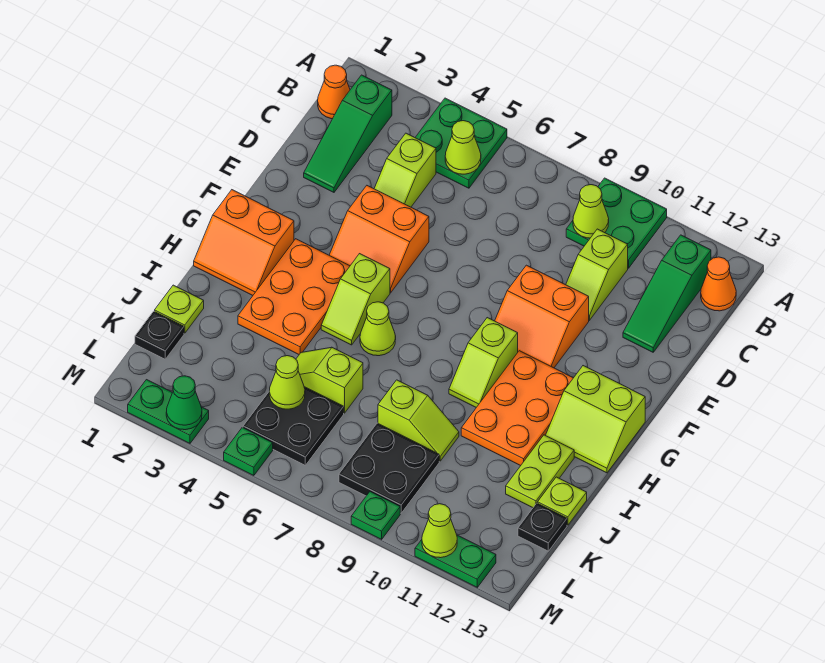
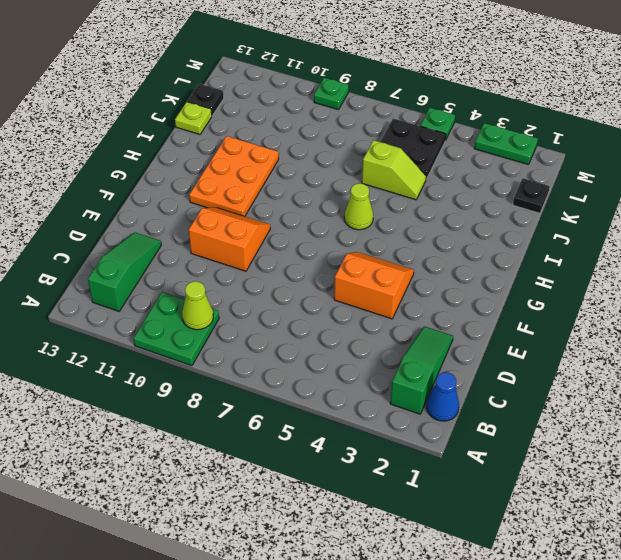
blue cone B1 level 1 -> orange cone B1 level 1
none -> green plate A4:B5 level 1
none -> orange cone B13 level 1
none -> lime slope C4:D4 level 1 top C
none -> lime slope C10:D10 level 1 top C

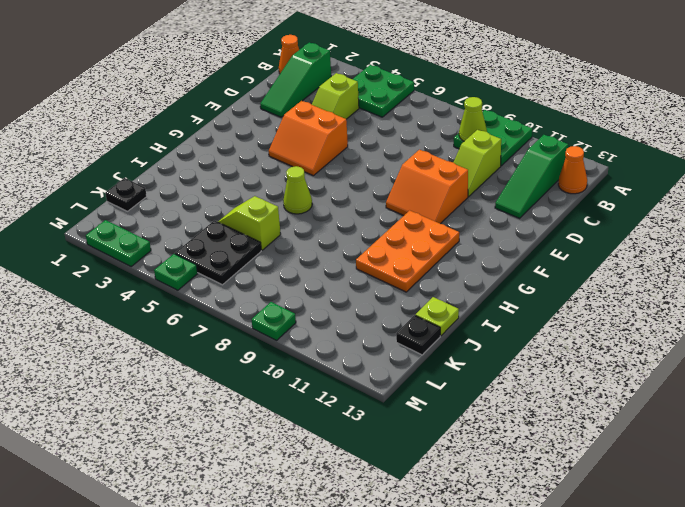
none -> orange slope G1:H2 level 1 top G
none -> orange plate G3:I4 level 1
none -> lime slope G5:H5 level 1 top G
none -> lime slope G9:H9 level 1 top G

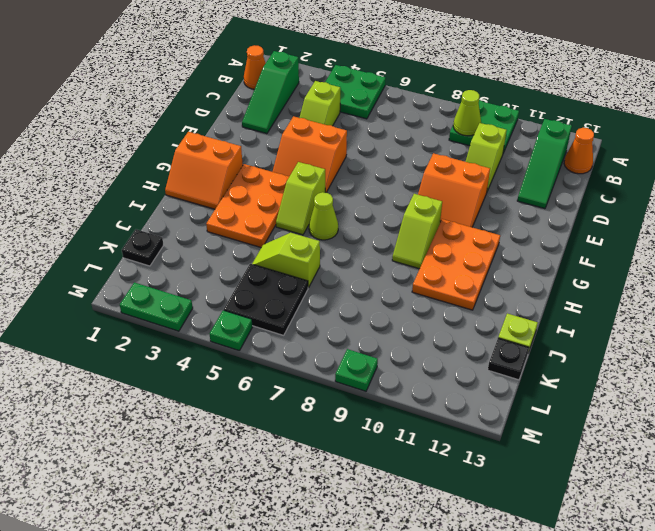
none -> lime slope G12:H13 level 1 top G
none -> lime plate I12:J12 level 1
none -> lime plate J1 level 1
none -> lime slope J8:J9 level 1 top 8

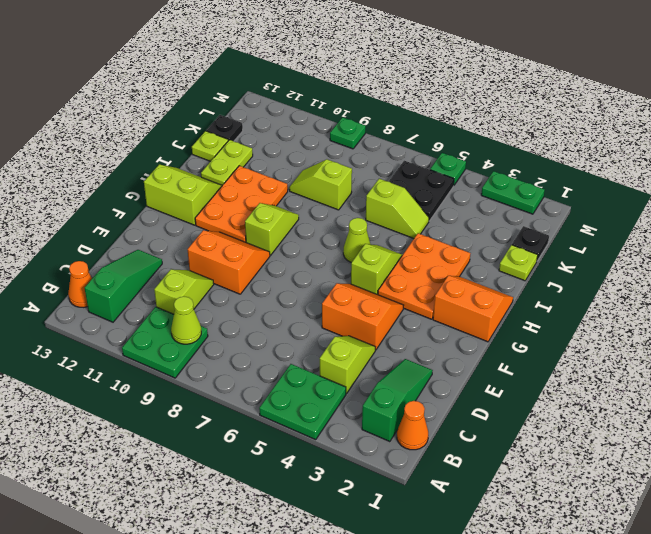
none -> black plate K8:L9 level 1
none -> green plate M11:M12 level 1
none -> lime cone B5 level 2
none -> lime cone K5 level 2

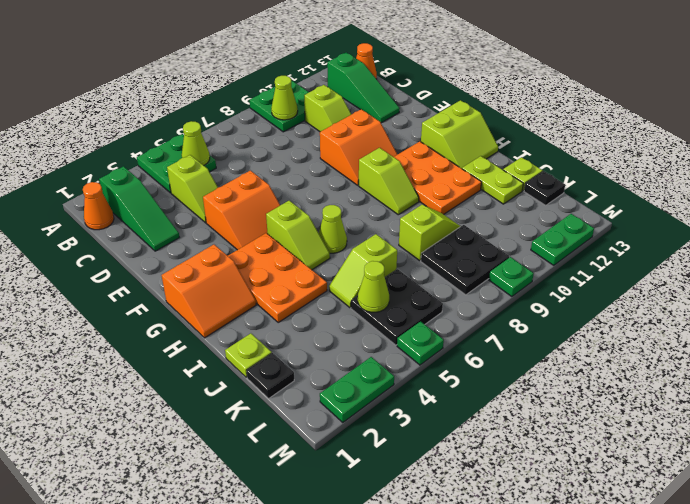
none -> green cone M3 level 2
none -> lime cone M11 level 2

